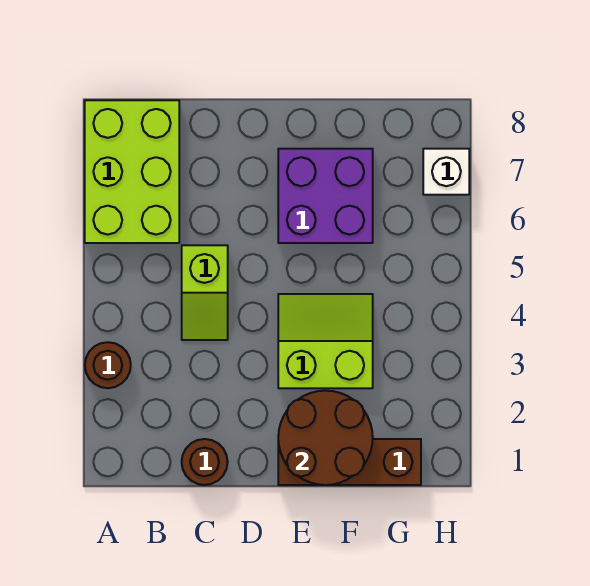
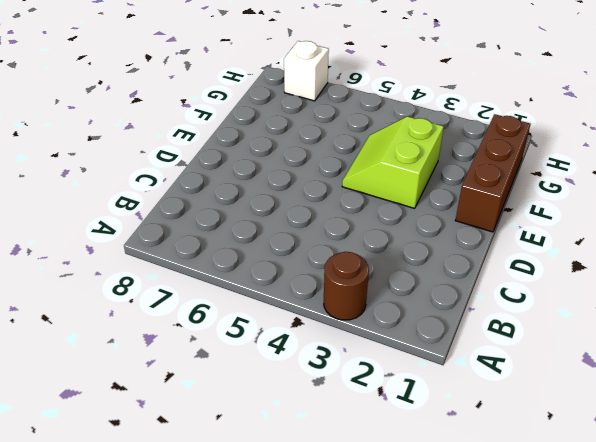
none -> lime brick A6:B8 level 1
none -> brown round brick C1 level 1

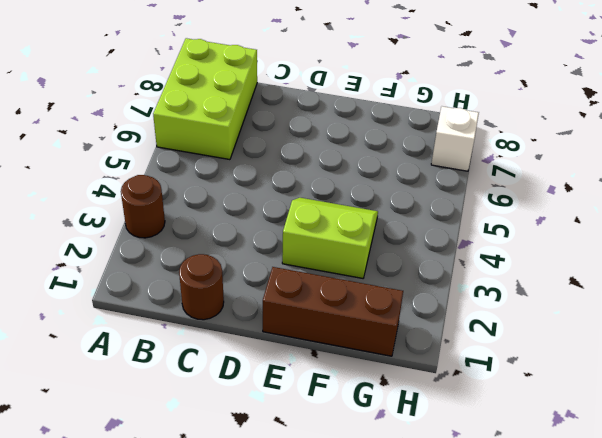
none -> lime slope C4:C5 level 1 top 5
none -> purple brick E6:F7 level 1

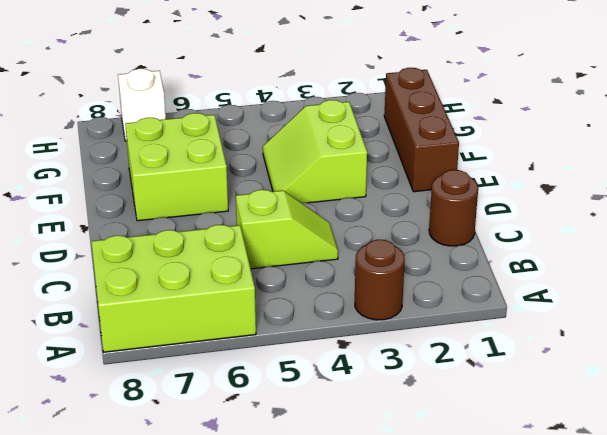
lime brick E6:F7 level 1 -> purple brick E6:F7 level 1
none -> brown round brick E1:F2 level 2

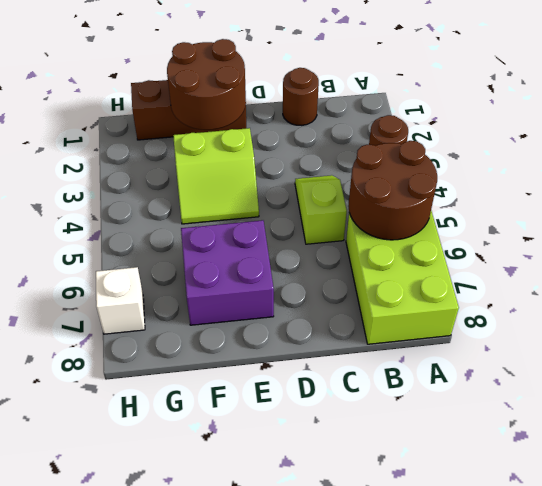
brown round brick A5:B6 level 2 -> none

